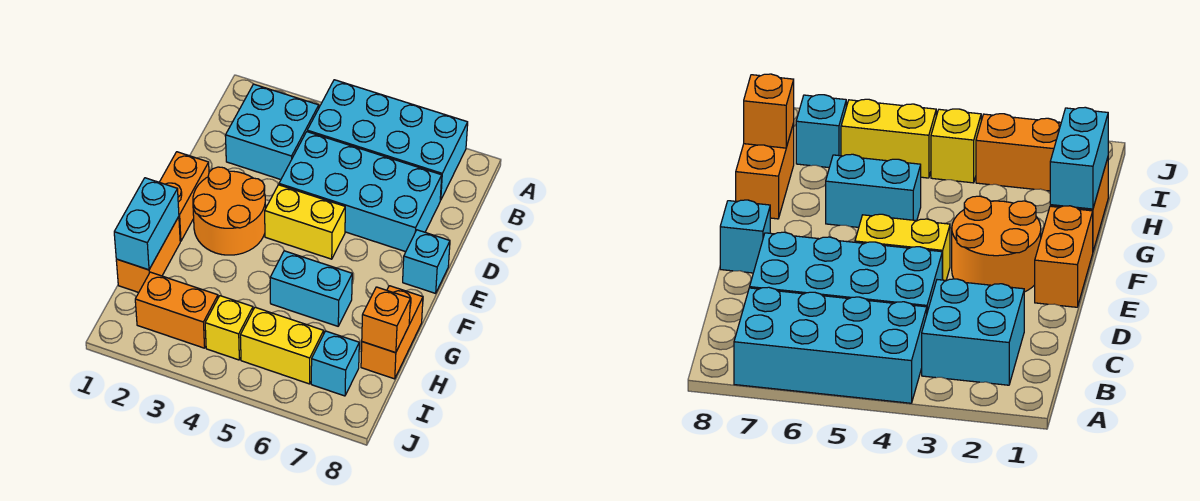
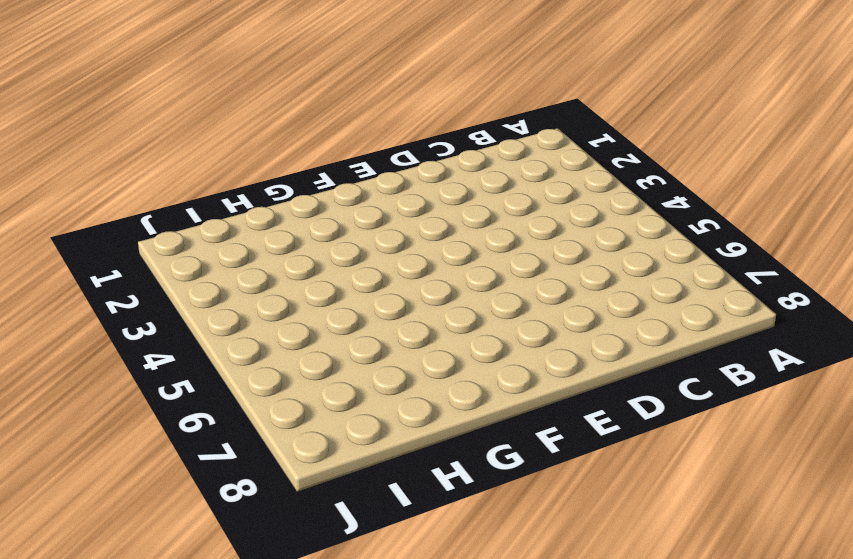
none -> cyan brick A4:B7 level 1
none -> cyan brick B2:C3 level 1
none -> cyan brick C4:D7 level 1

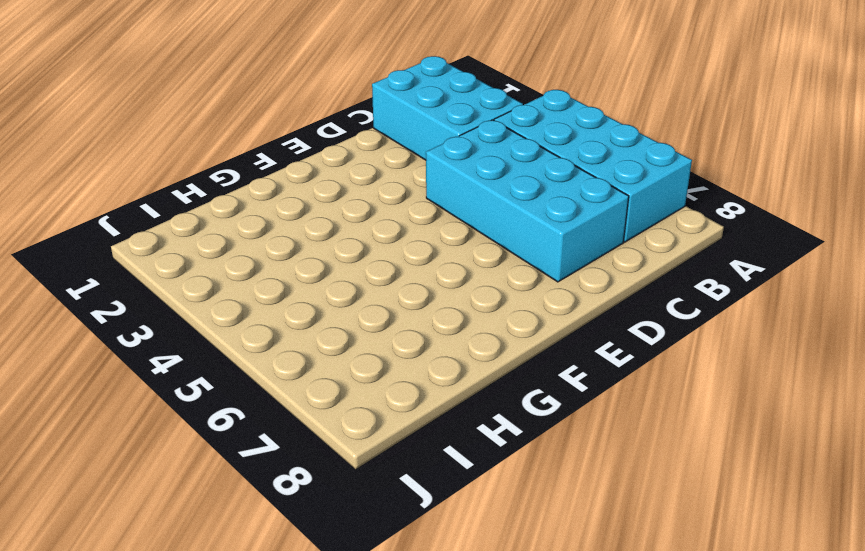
cyan brick B1:C3 level 1 -> cyan brick B2:C3 level 1
none -> orange brick E1:F1 level 1
none -> orange round brick E2:F3 level 1
none -> yellow brick E4:E5 level 1

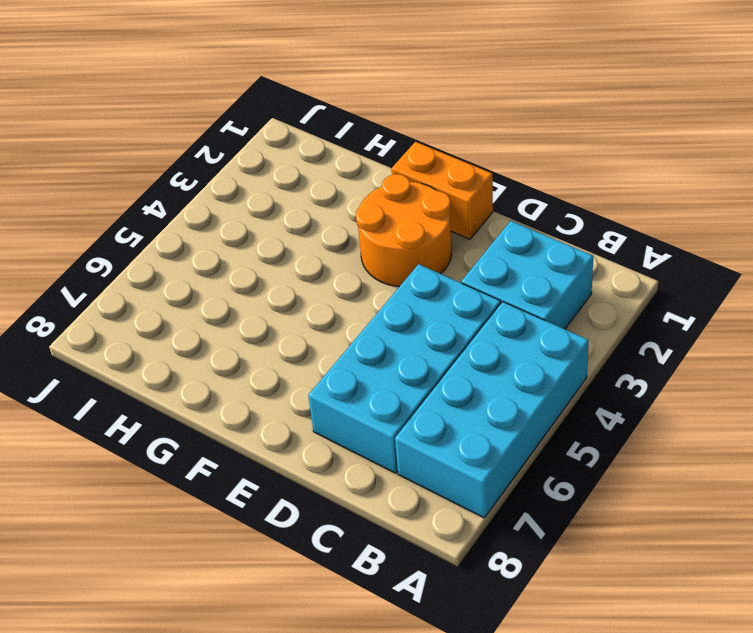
none -> yellow brick E4:E5 level 1
none -> cyan brick E8 level 1
none -> orange brick G1:H1 level 1

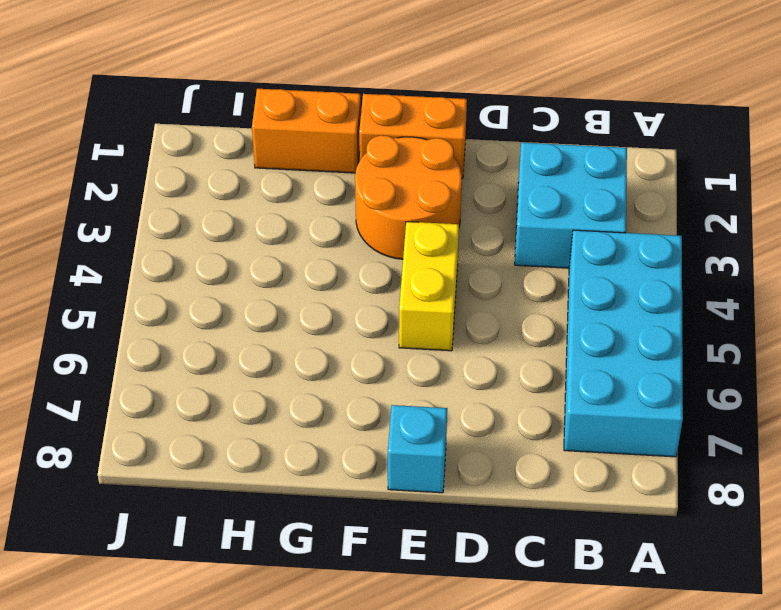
none -> cyan brick C4:D7 level 1
none -> cyan brick G5:G6 level 1
none -> orange brick G8:H8 level 1

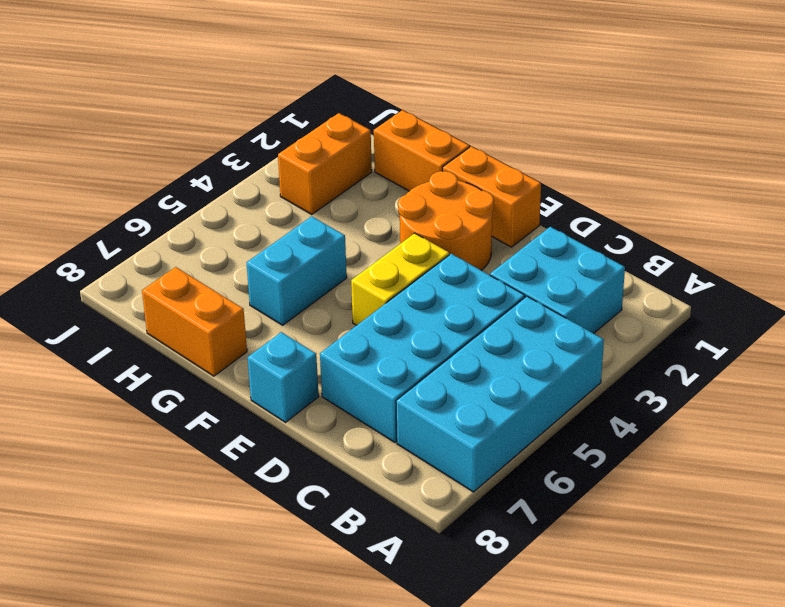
none -> yellow brick I4 level 1
none -> yellow brick I5:I6 level 1
none -> cyan brick I7 level 1

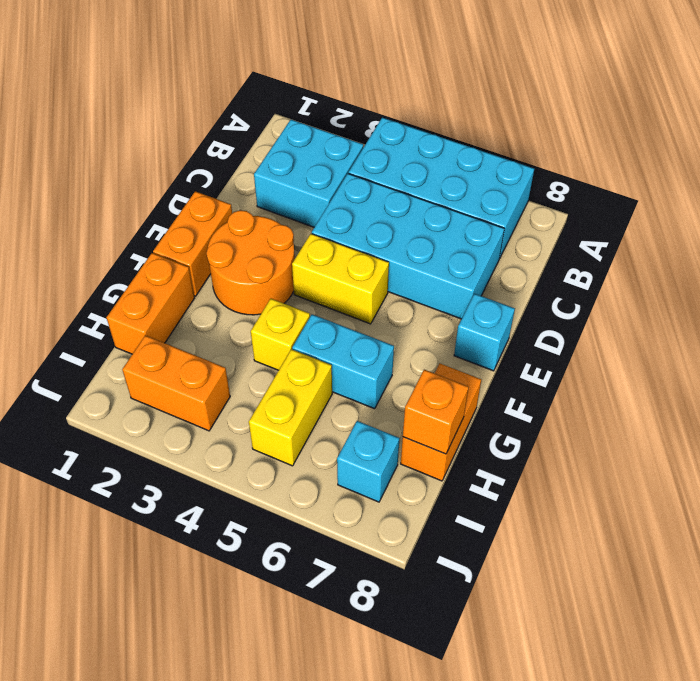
yellow brick G4 level 1 -> yellow brick I4 level 1
yellow brick H5:I5 level 1 -> yellow brick I5:I6 level 1
none -> cyan brick G1:H1 level 2

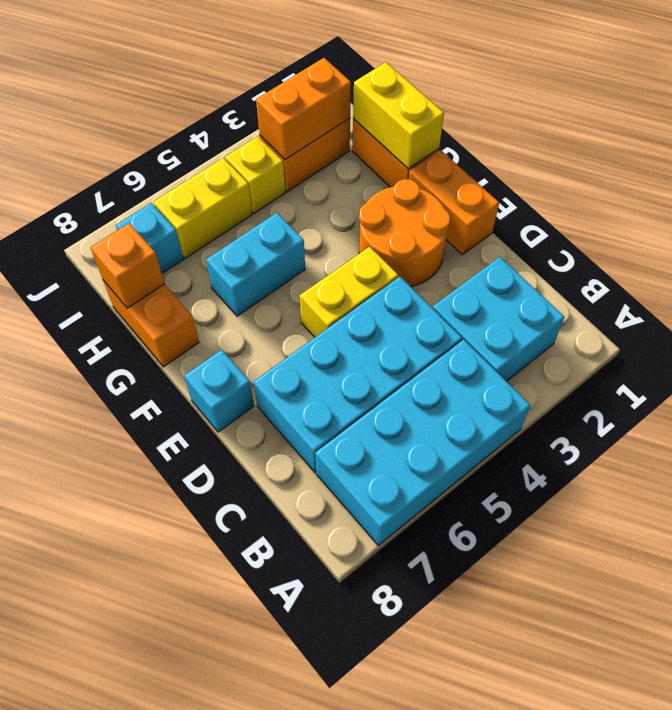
yellow brick G1:H1 level 2 -> cyan brick G1:H1 level 2
orange brick I2:I3 level 2 -> none

